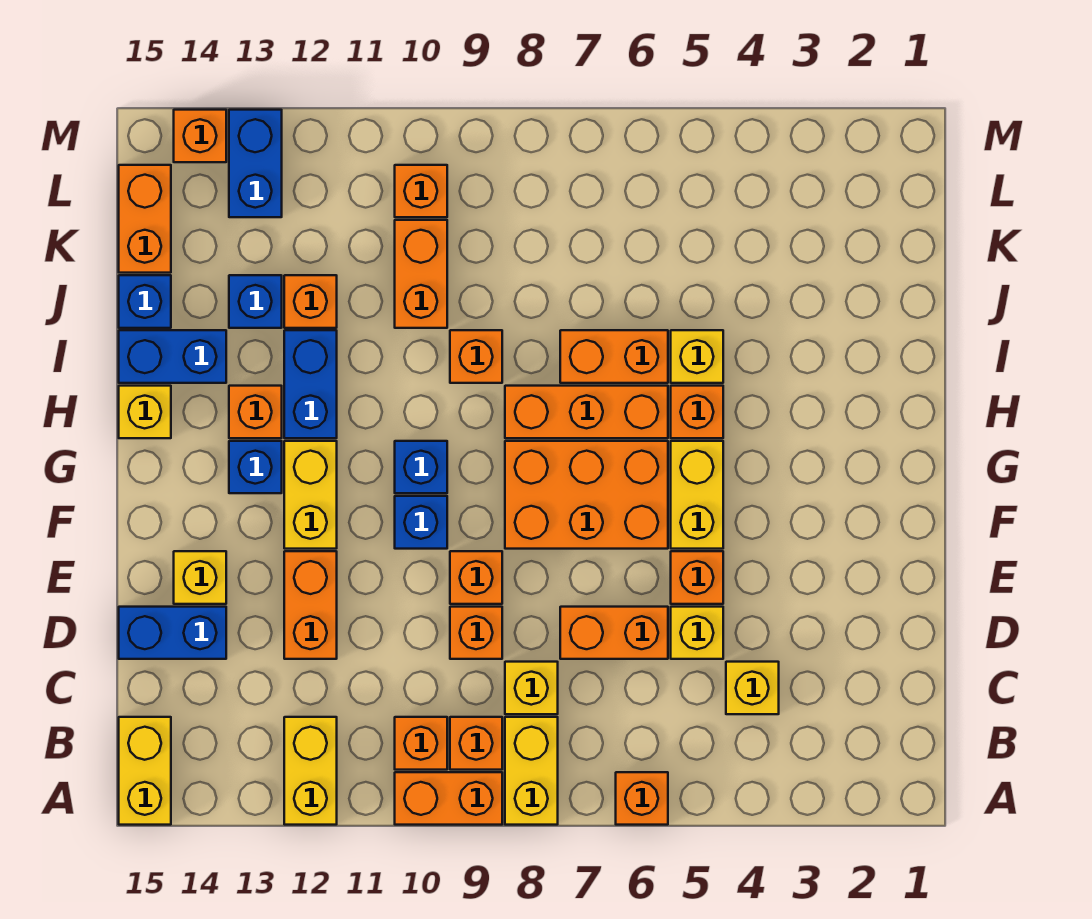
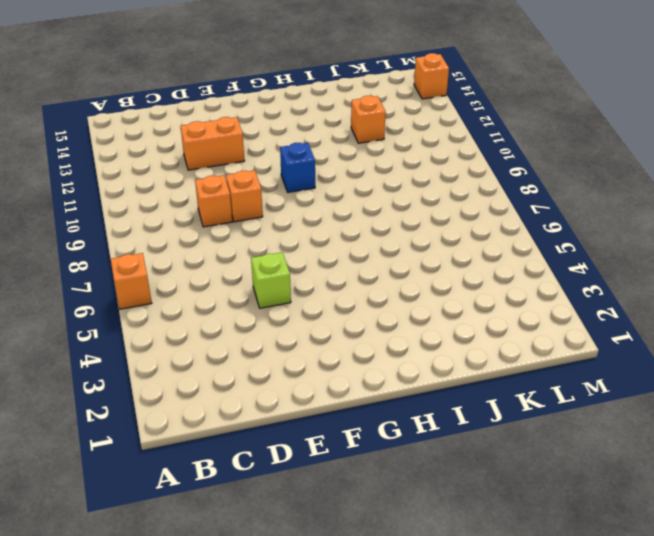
lime brick E5 level 1 -> orange brick E5 level 1
none -> yellow brick A8:B8 level 1
none -> orange brick A9:A10 level 1
none -> yellow brick A12:B12 level 1
none -> yellow brick A15:B15 level 1

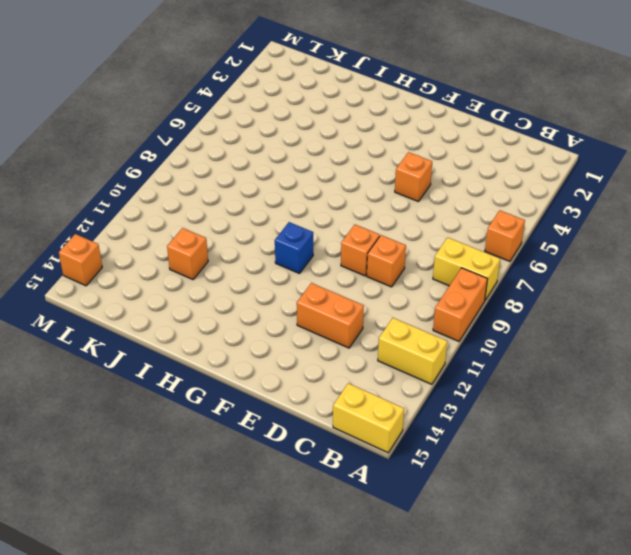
none -> orange brick B9 level 1
none -> orange brick B10 level 1
none -> yellow brick C4 level 1
none -> yellow brick C8 level 1

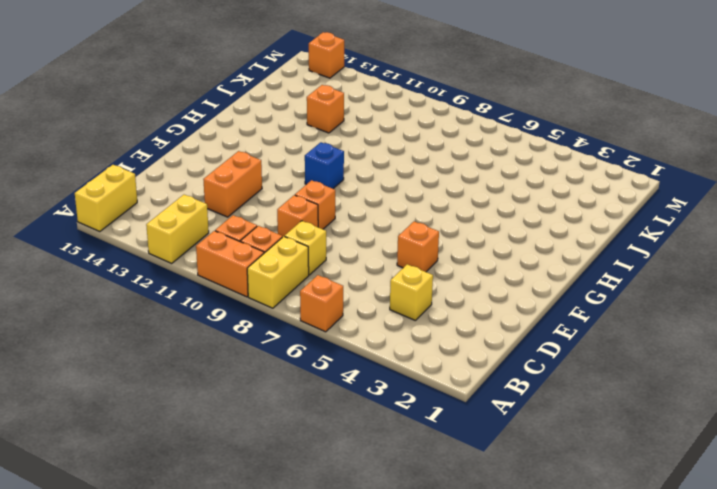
none -> yellow brick D5 level 1
none -> orange brick D6:D7 level 1
none -> blue brick D14:D15 level 1
none -> yellow brick E14 level 1

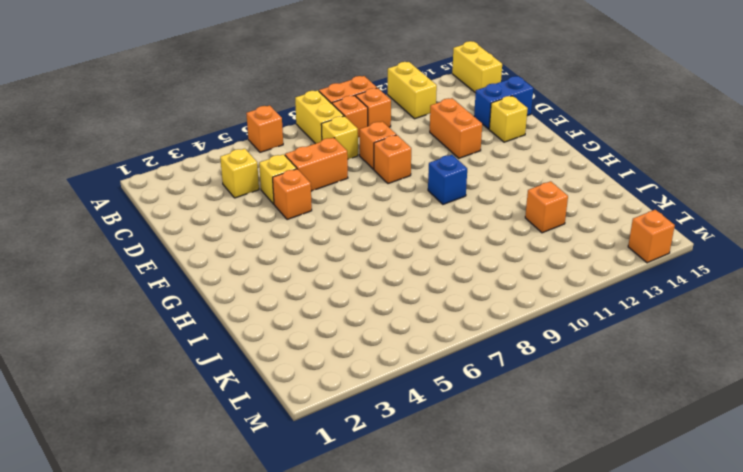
none -> yellow brick F5:G5 level 1
none -> orange brick F6:G8 level 1
none -> blue brick F10 level 1
none -> yellow brick F12:G12 level 1

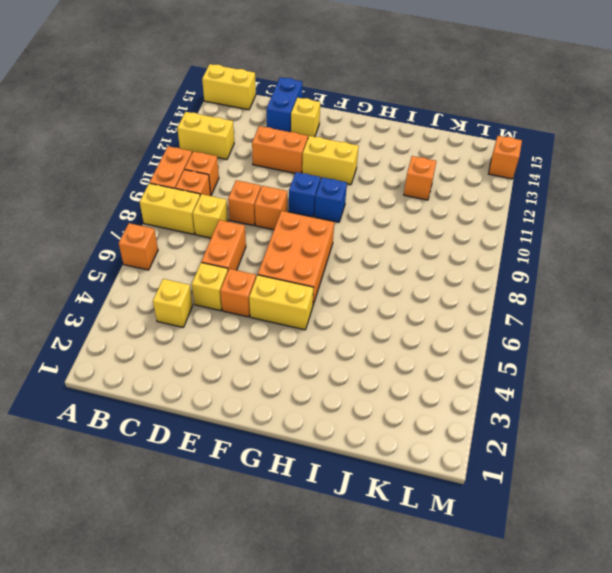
none -> blue brick G13 level 1
none -> orange brick H5 level 1
none -> orange brick H6:H8 level 1
none -> blue brick H12:I12 level 1

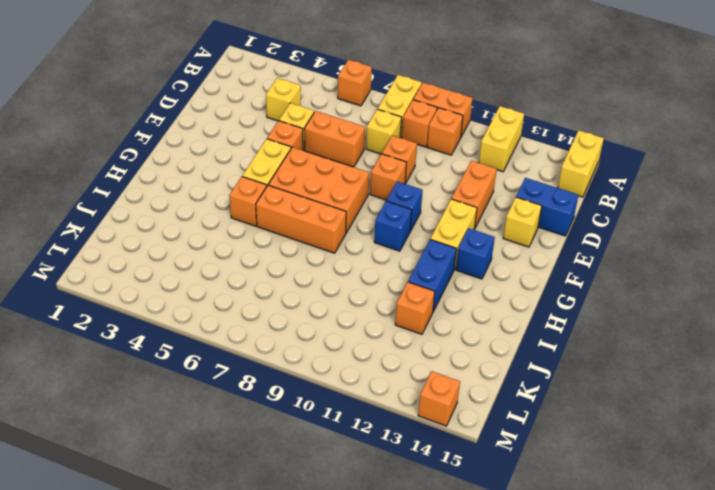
none -> orange brick H13 level 1
none -> yellow brick H15 level 1
none -> yellow brick I5 level 1
none -> orange brick I6:I7 level 1

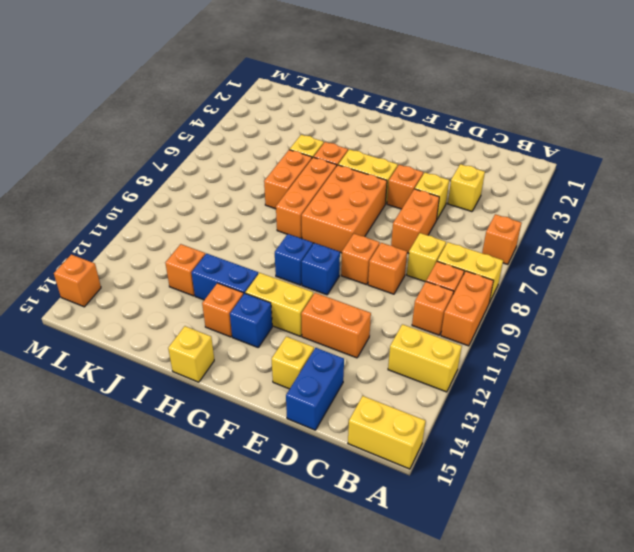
none -> orange brick I9 level 1
none -> blue brick I14:I15 level 1
none -> orange brick J10:K10 level 1
none -> blue brick J13 level 1

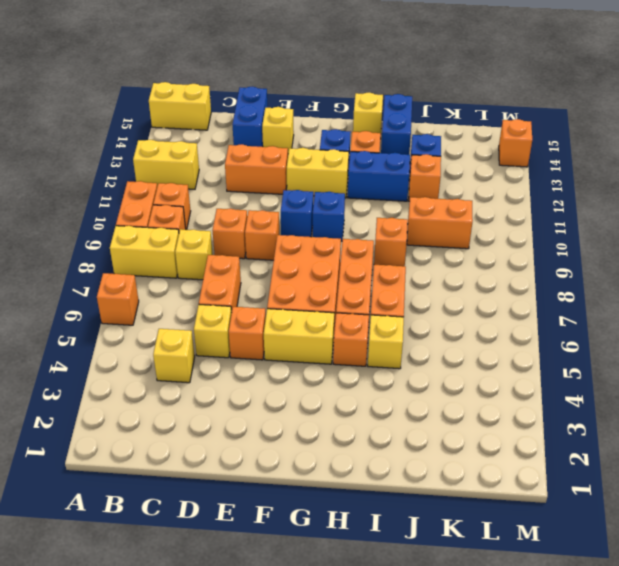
none -> blue brick J15 level 1
none -> orange brick K15:L15 level 1
none -> orange brick L10 level 1
none -> blue brick L13:M13 level 1

